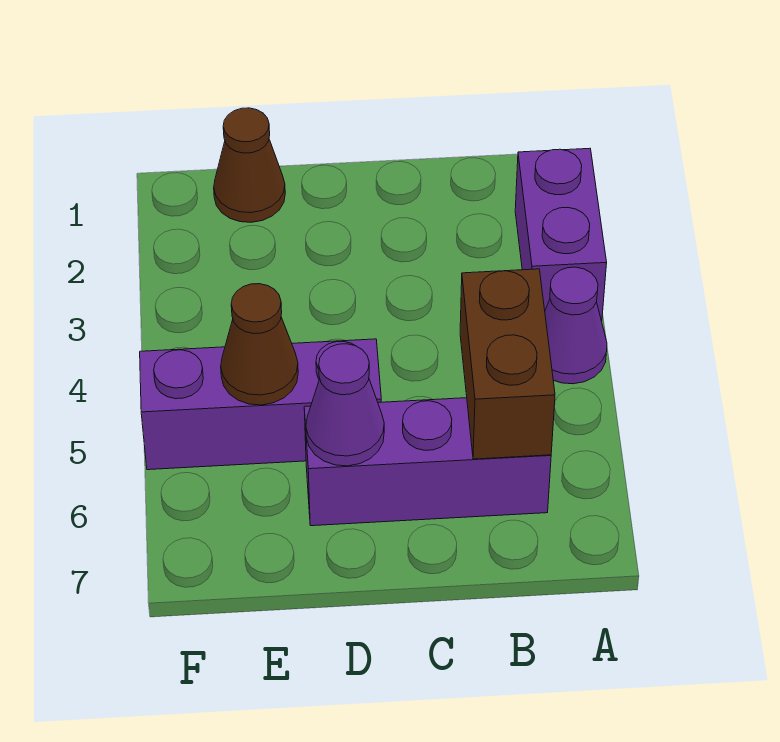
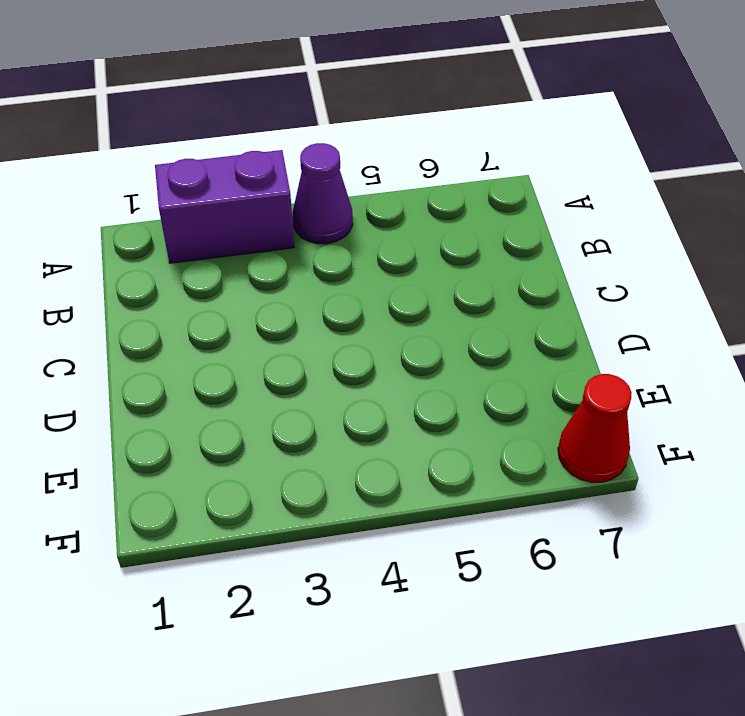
red cone F7 level 1 -> none
none -> purple brick B6:D6 level 1
none -> purple brick D5:F5 level 1

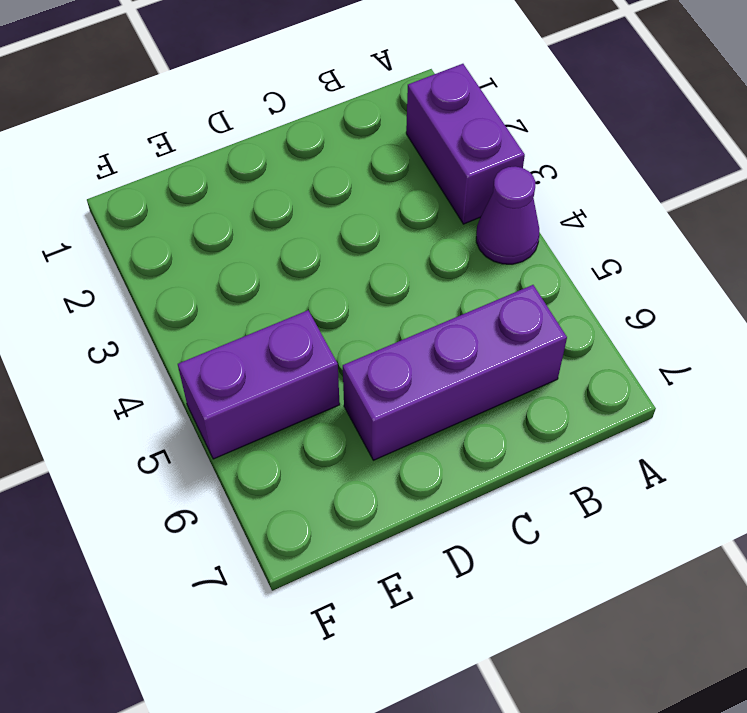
purple brick E5:F5 level 1 -> purple brick D5:F5 level 1
none -> brown cone E1 level 1
none -> brown brick B5:B6 level 2

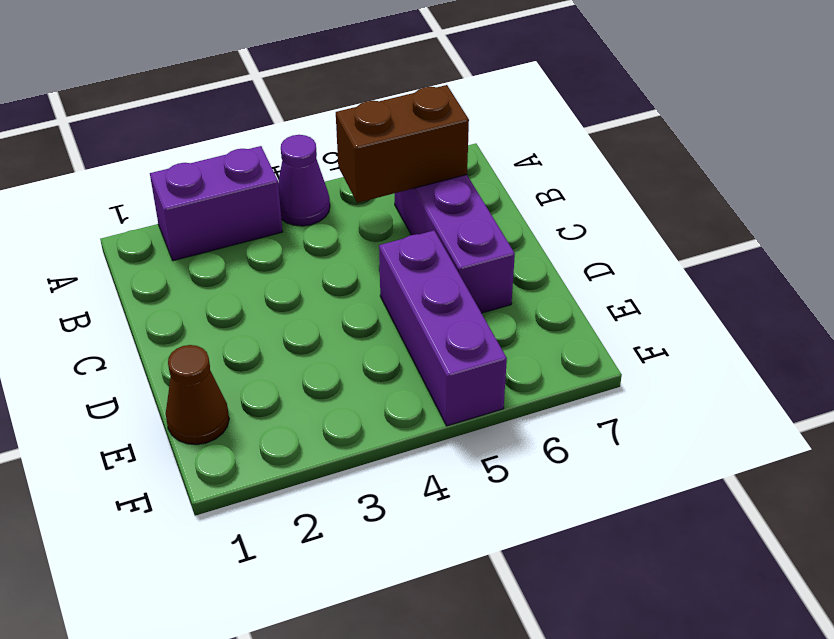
none -> purple cone D6 level 2
none -> brown cone E5 level 2

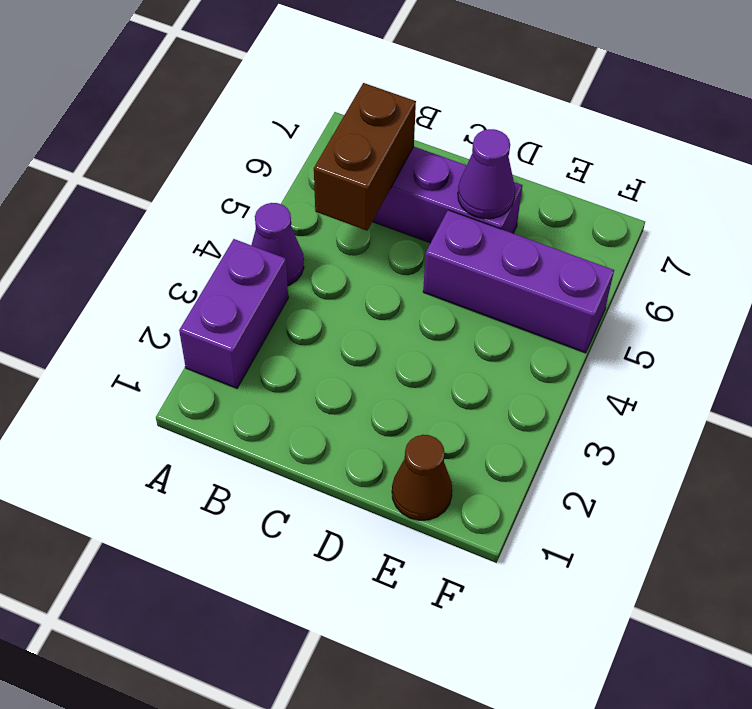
none -> brown cone E5 level 2

